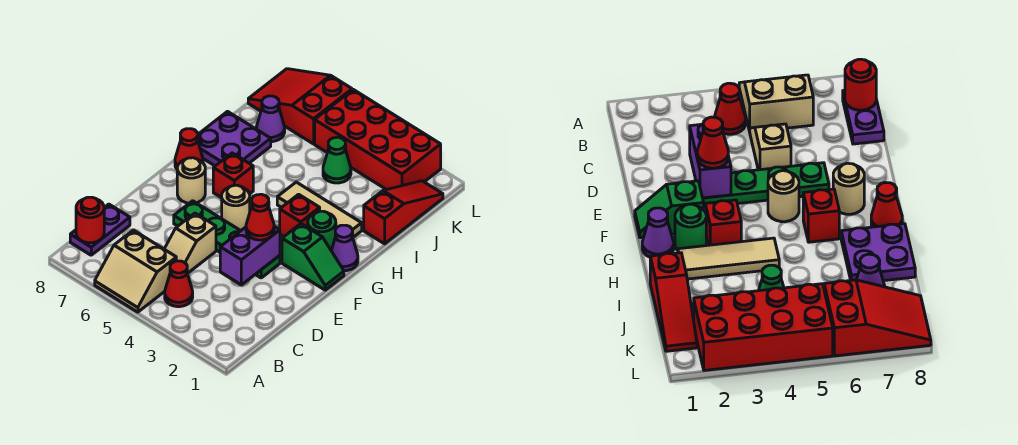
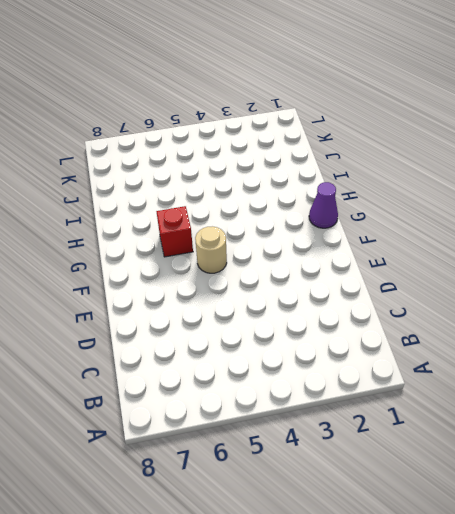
none -> tan slope A5:B6 level 1 top B
none -> red cone B4 level 1
none -> purple plate B8:C8 level 1

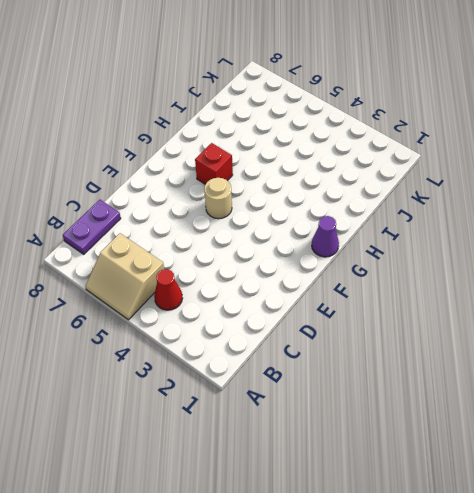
none -> tan slope C5:D5 level 1 top D
none -> green plate E3:E6 level 1
none -> green slope F1:F2 level 1 top 2

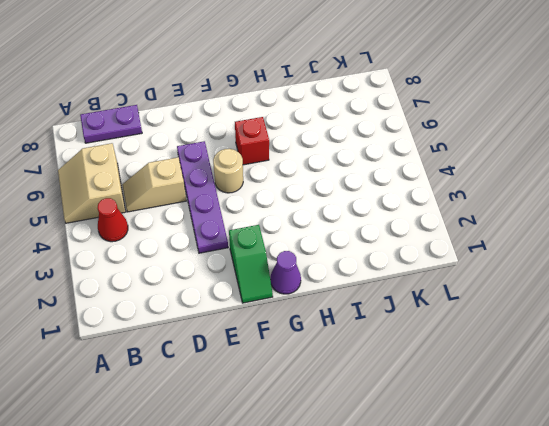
purple plate E3:E6 level 1 -> green plate E3:E6 level 1
none -> tan round brick F7 level 1
none -> green round brick G2 level 1
none -> red brick G3 level 1

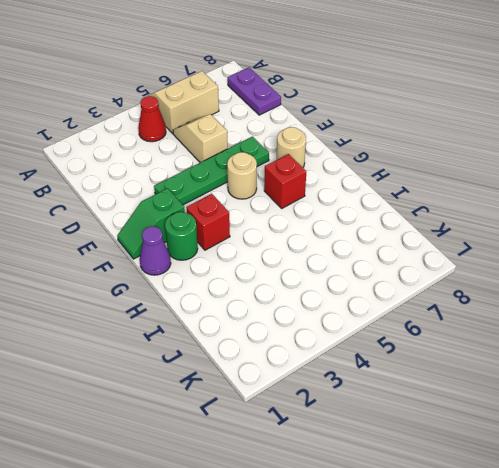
none -> red cone G8 level 1
none -> tan tile H2:H4 level 1
none -> purple plate H7:I8 level 1

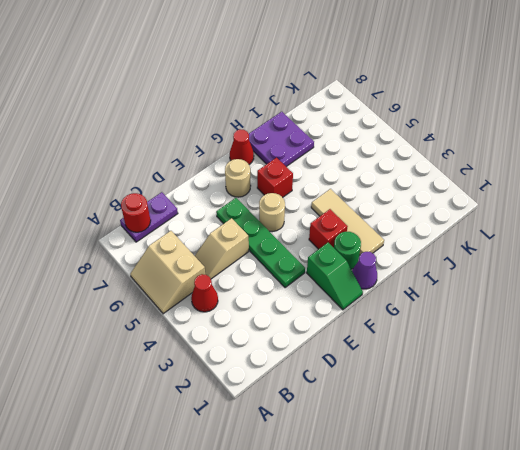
none -> red slope I1:K1 level 1 top I
none -> green cone J4 level 1
none -> purple cone J7 level 1

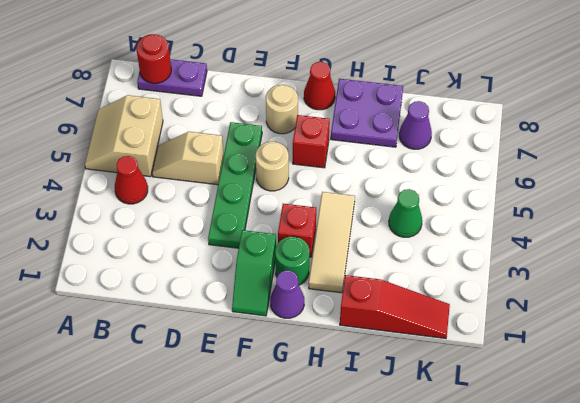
none -> red brick K2:L5 level 1
none -> red slope K6:L8 level 1 top 6
none -> purple brick D3:E3 level 2

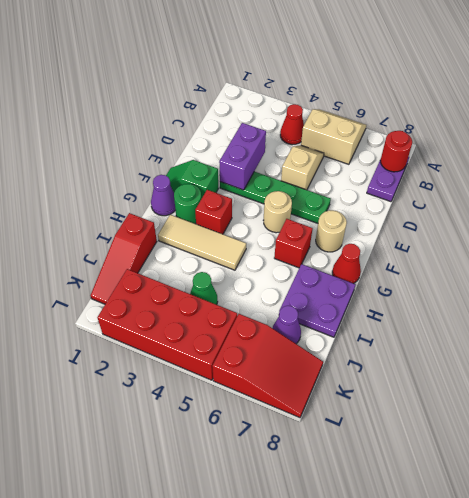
none -> red cone E3 level 3

